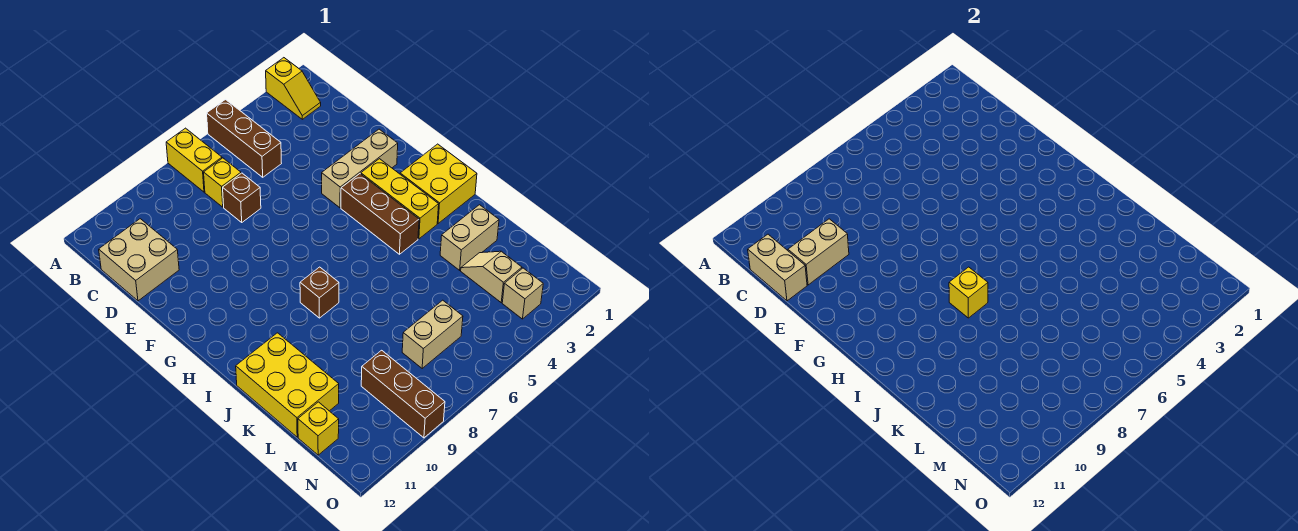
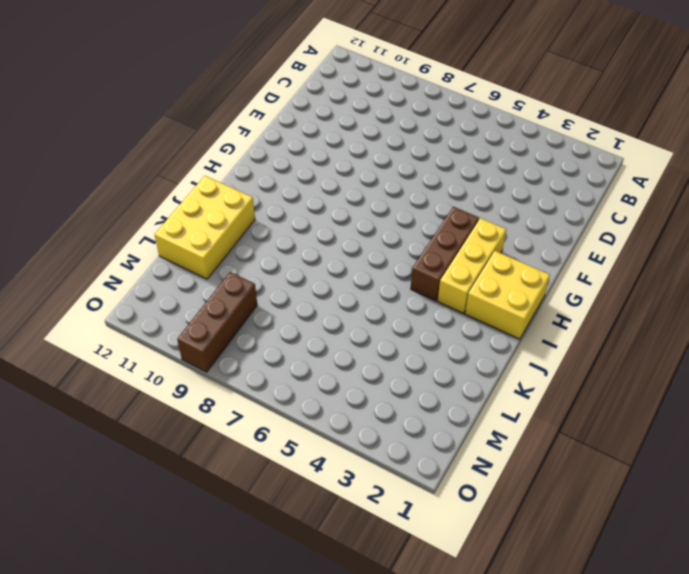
none -> yellow slope A2:B2 level 1 top A
none -> brown brick A5:C5 level 1
none -> yellow brick A7:B7 level 1

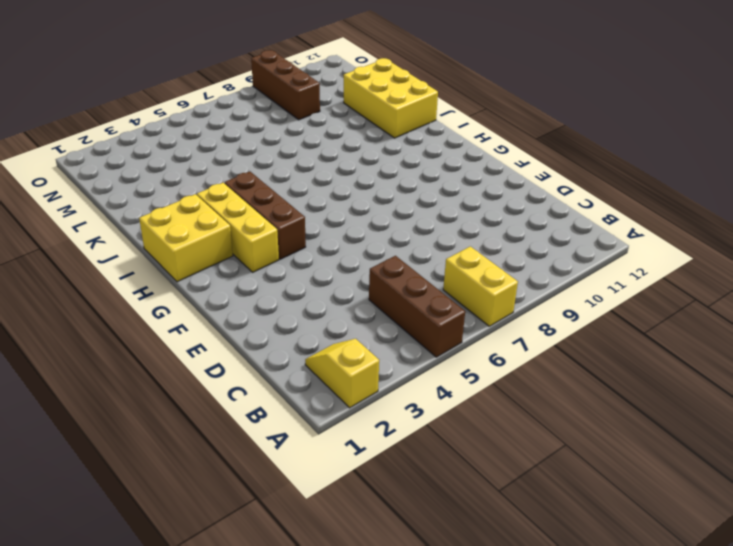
none -> yellow brick C7 level 1
none -> tan brick C11:D12 level 1
none -> brown brick D7 level 1

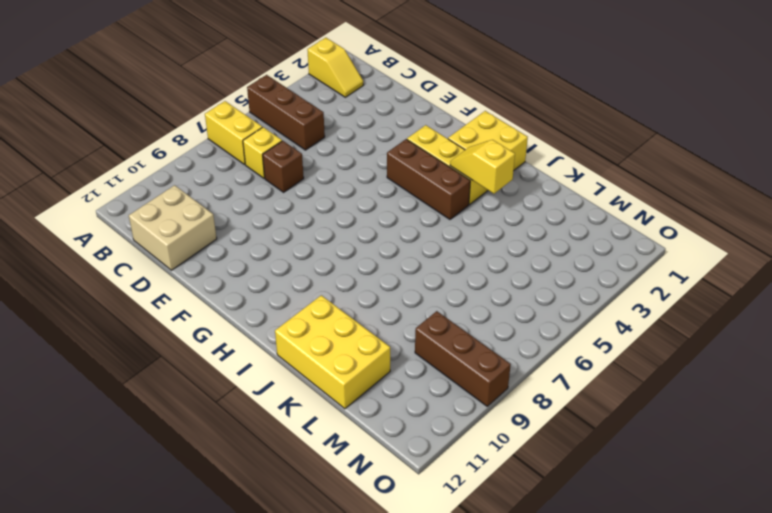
yellow slope I3:J3 level 2 top J -> none
none -> tan brick F2:F4 level 1
none -> brown brick I8 level 1
none -> tan brick K2:K3 level 1

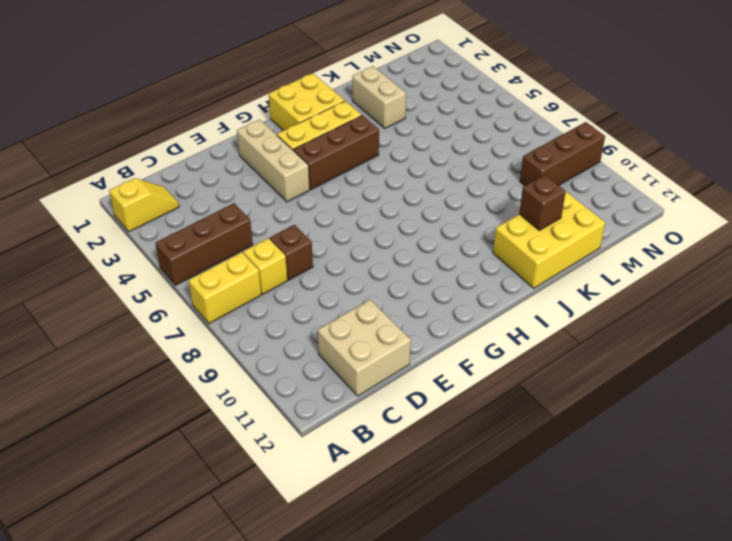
brown brick K11 level 2 -> brown brick I8 level 1
none -> tan slope L3:M3 level 1 top M
none -> tan brick M6:M7 level 1
none -> yellow brick M12 level 1

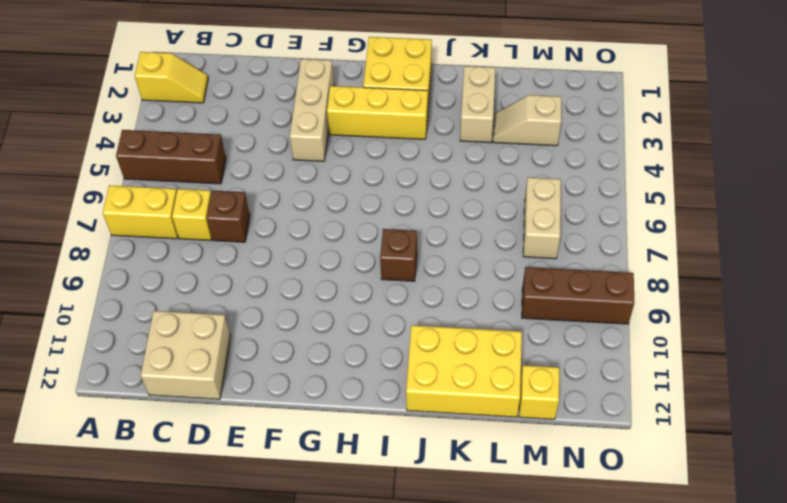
none -> brown brick G4:I4 level 1
none -> tan brick N3 level 1
none -> tan brick C12:D12 level 2

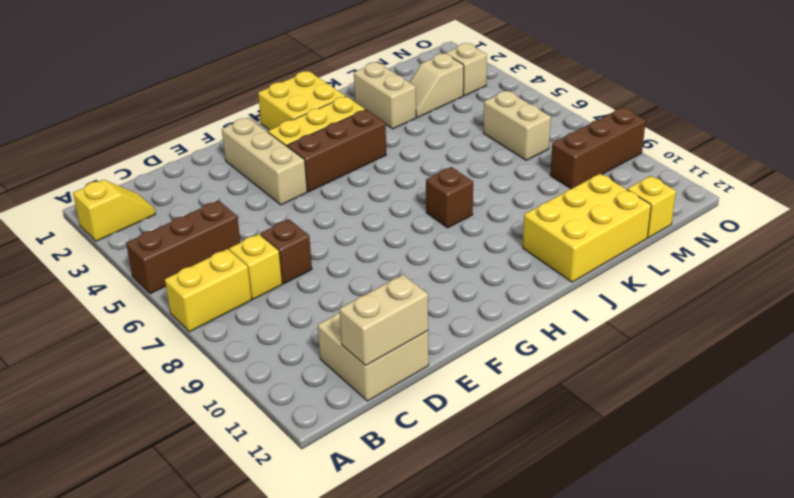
none -> tan brick D10:D11 level 2
none -> yellow brick I8 level 2

